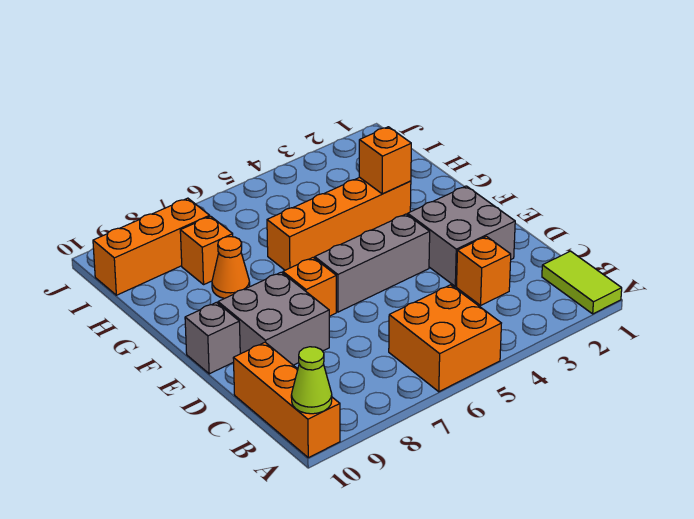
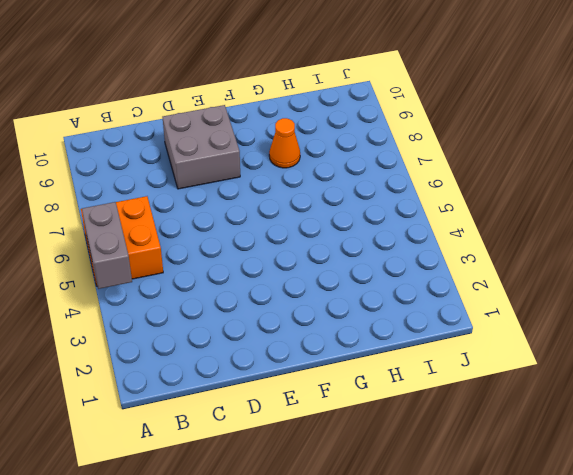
grey brick A4:A5 level 2 -> none
none -> lime tile A1:B1 level 1
none -> orange brick A10:C10 level 1
none -> orange brick C3 level 1

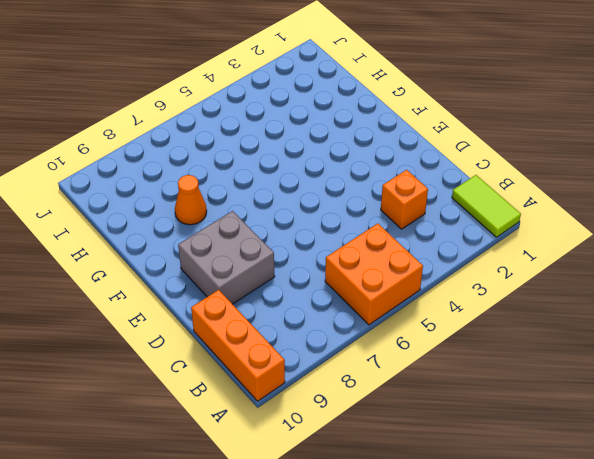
none -> grey brick D2:E3 level 1
none -> grey brick E4:E6 level 1
none -> orange brick E7 level 1

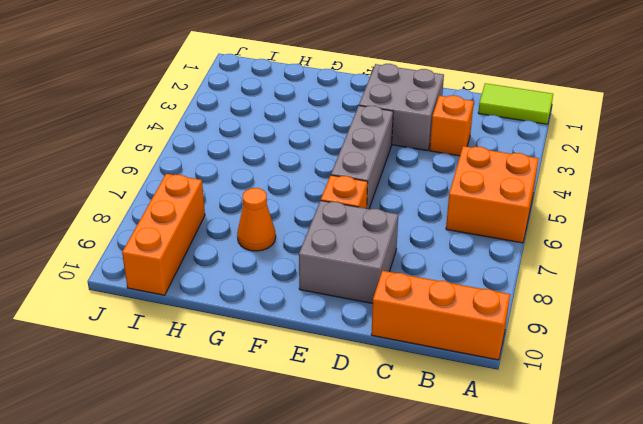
none -> grey brick E10 level 1
none -> orange brick G3:G6 level 1
none -> orange brick H8 level 1

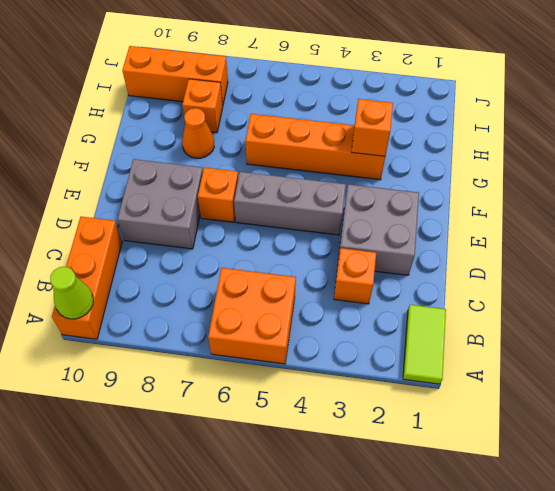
none -> grey brick E10 level 1

